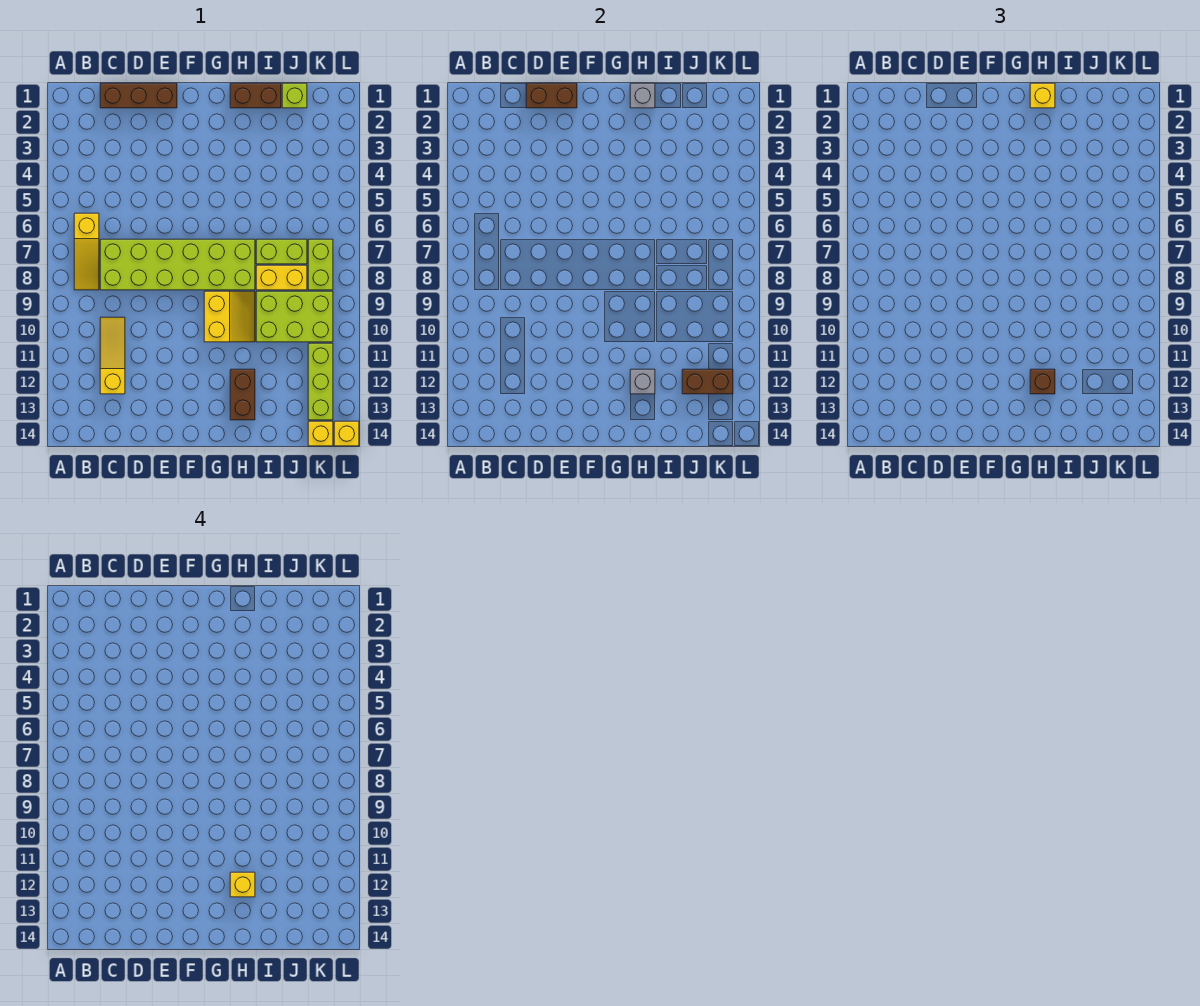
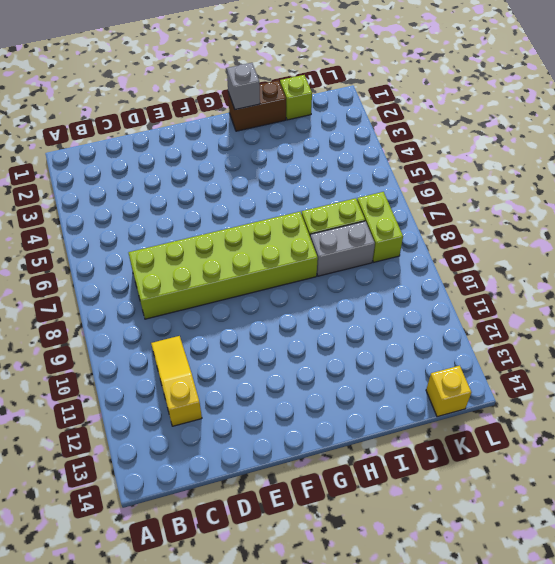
grey brick I8:J8 level 1 -> yellow brick I8:J8 level 1
none -> yellow slope B6:B8 level 1 top 6
none -> brown brick C1:E1 level 1
none -> yellow slope G9:H10 level 1 top G

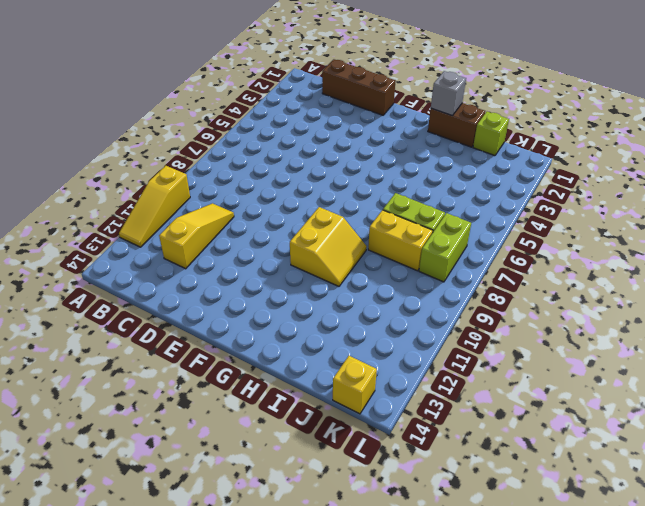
yellow slope A10:A12 level 1 top 10 -> yellow slope B6:B8 level 1 top 6
none -> lime brick C7:H8 level 1
none -> brown brick H12:H13 level 1
none -> lime brick I9:K10 level 1

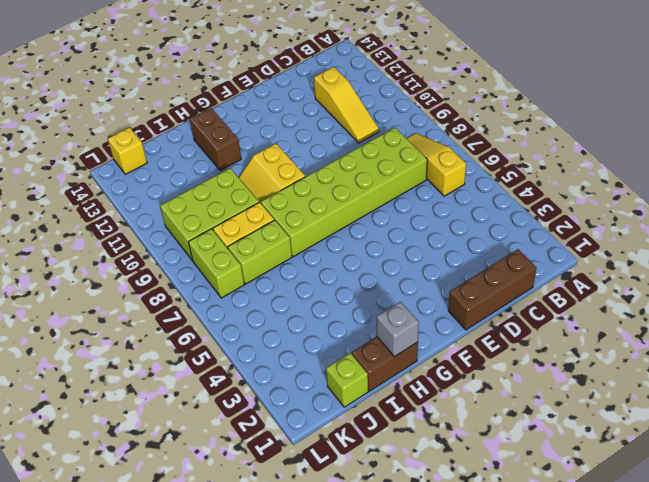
none -> lime brick K11:K13 level 1
none -> yellow brick L14 level 1
none -> brown brick D1:E1 level 2

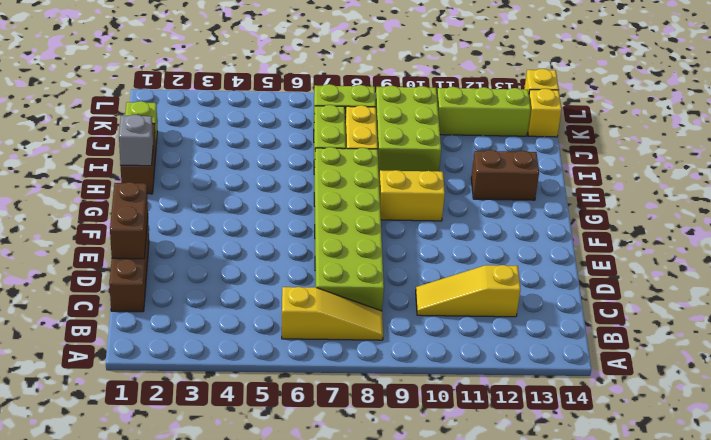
none -> grey brick H12 level 2
none -> brown brick J12:K12 level 2
none -> yellow brick H1 level 3

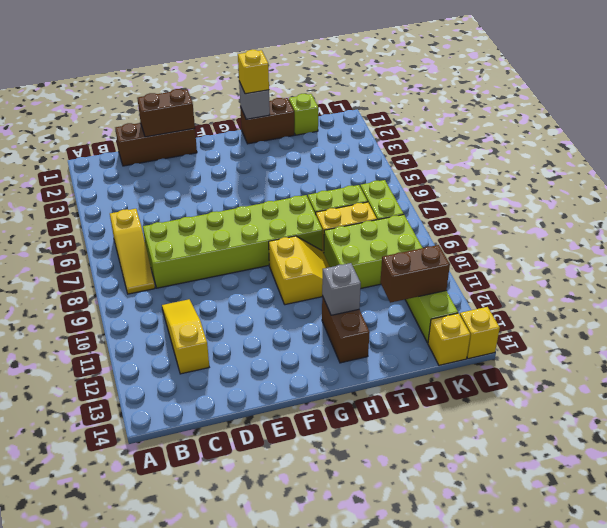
none -> brown brick H12 level 3
none -> yellow brick H12 level 4

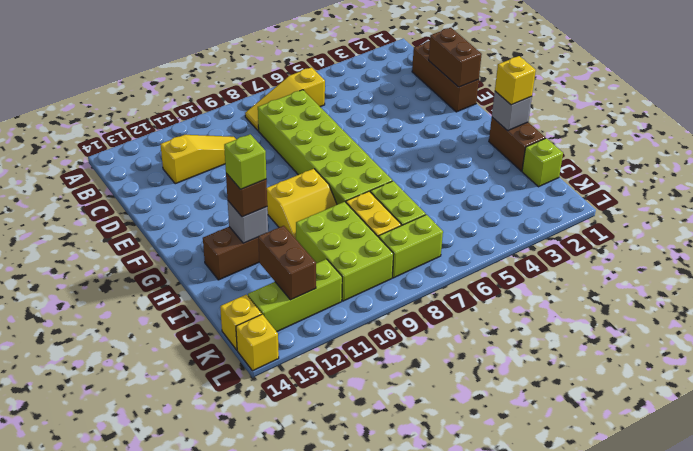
lime brick H12 level 4 -> yellow brick H12 level 4

